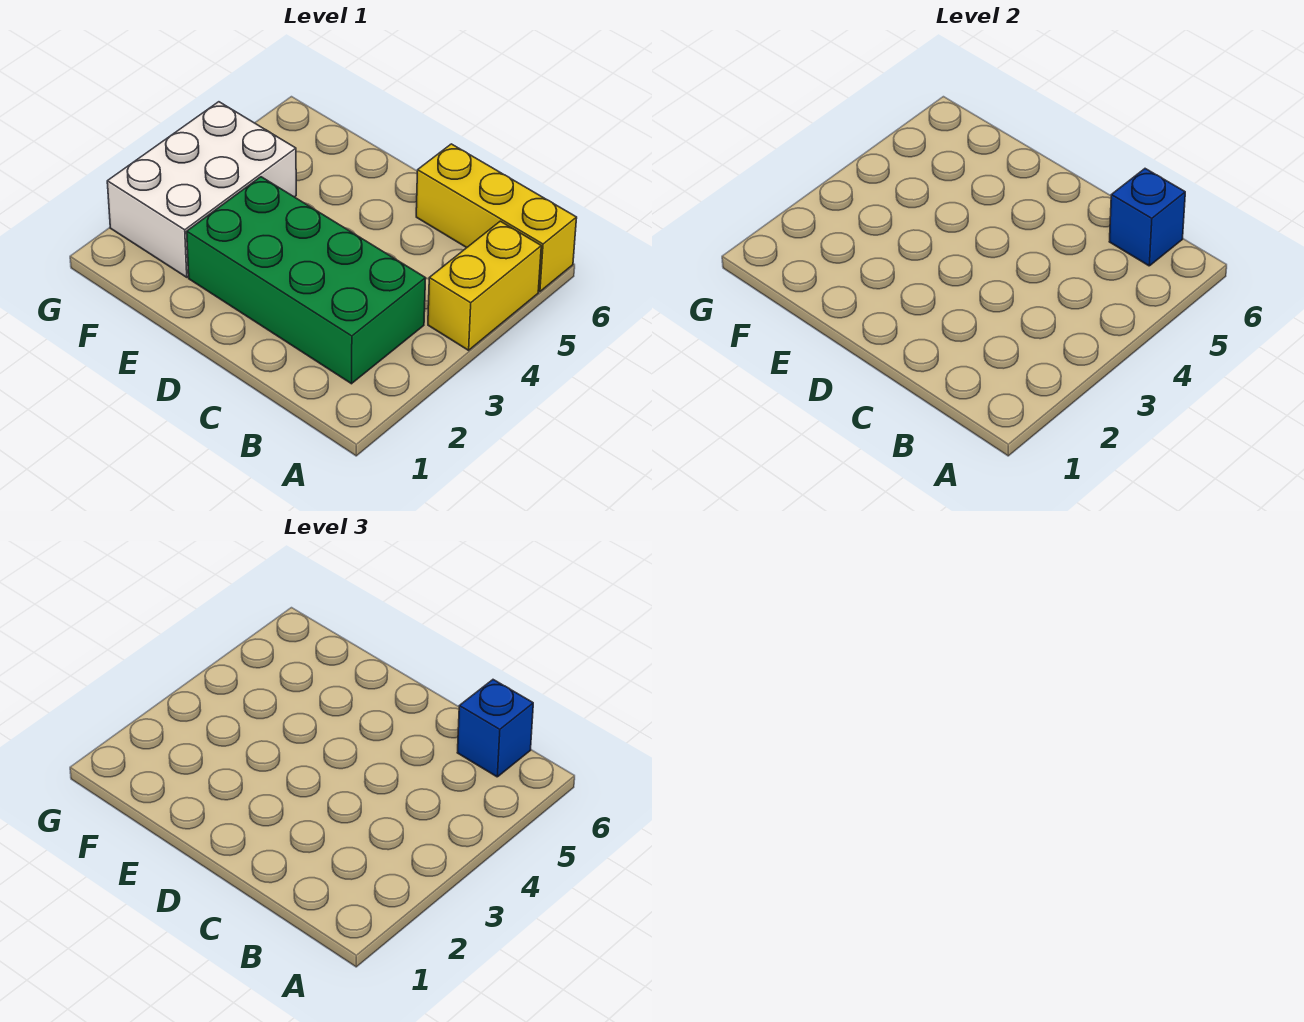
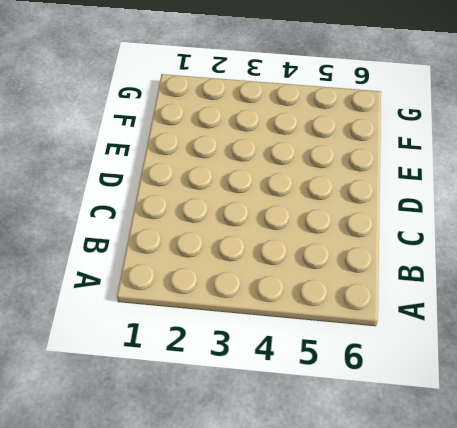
none -> yellow brick A4:A5 level 1
none -> yellow brick A6:C6 level 1

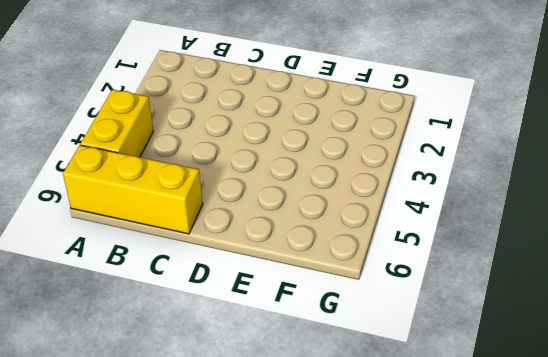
none -> green brick B2:E3 level 1
none -> white brick F2:G4 level 1

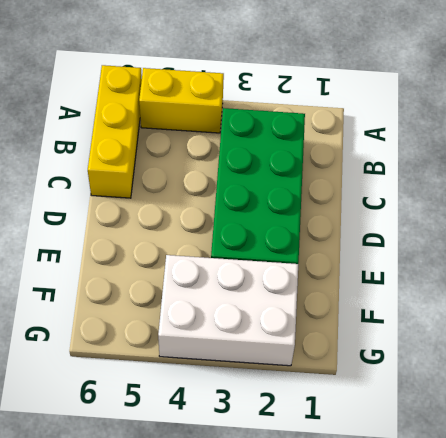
none -> blue brick B6 level 2
none -> blue brick B6 level 3

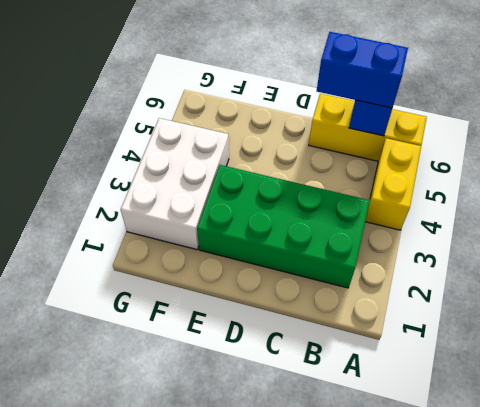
blue brick B6:C6 level 3 -> blue brick B6 level 3

